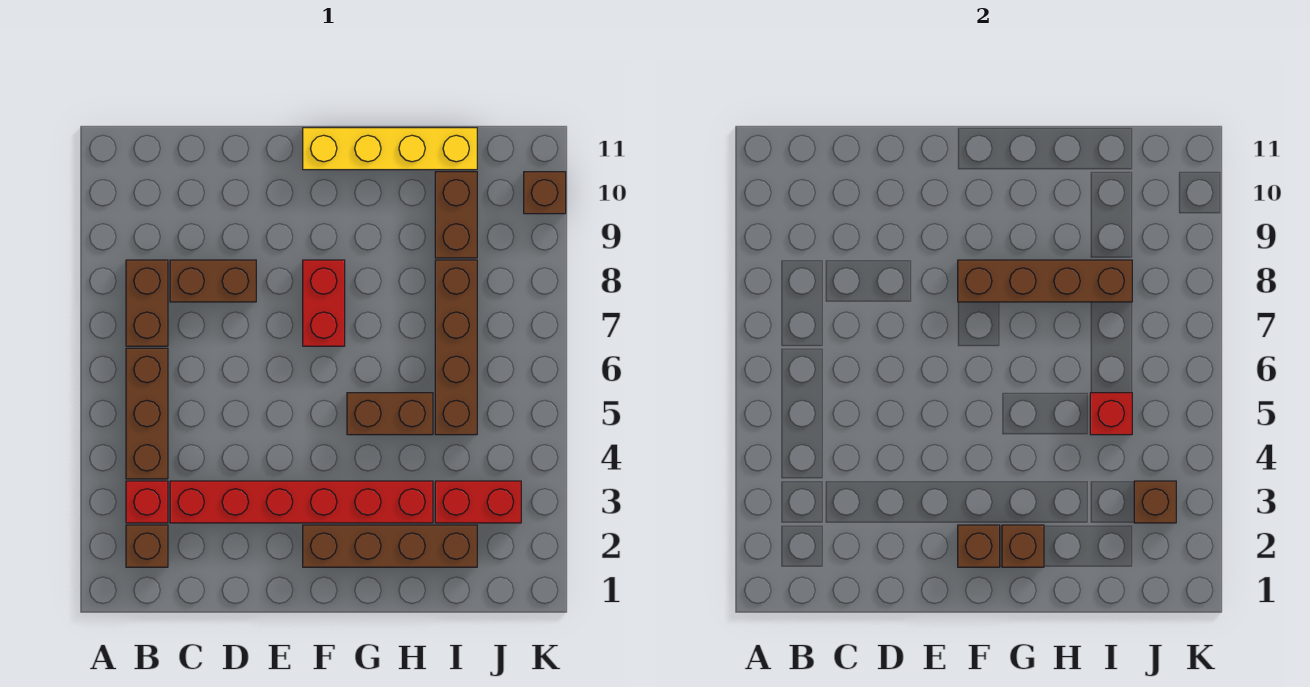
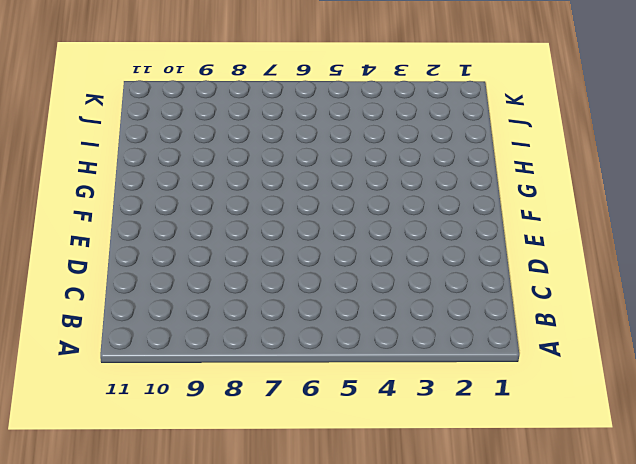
none -> brown brick B2 level 1
none -> red brick B3 level 1
none -> brown brick B4:B6 level 1

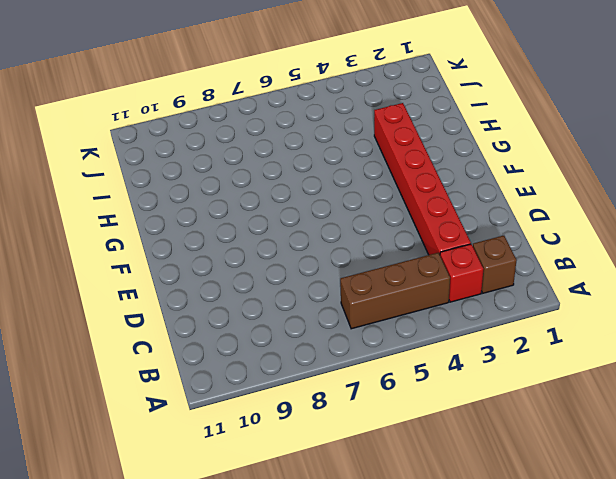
none -> brown brick B7:B8 level 1
none -> brown brick C8:D8 level 1
none -> brown brick F2:I2 level 1

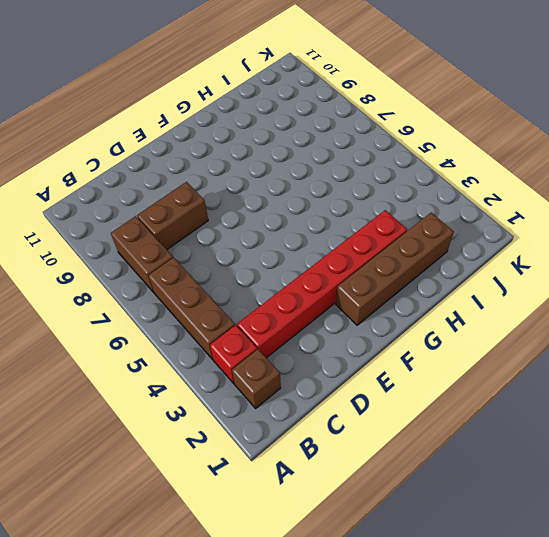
none -> red brick F7:F8 level 1
none -> yellow brick F11:I11 level 1
none -> brown brick G5:H5 level 1

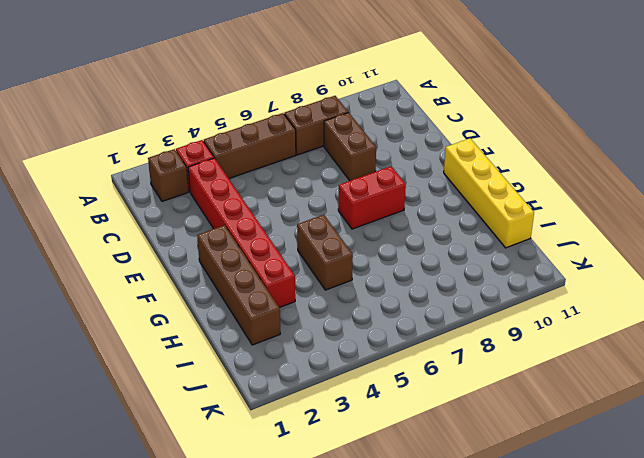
none -> red brick I3:J3 level 1
none -> brown brick I5:I8 level 1
none -> brown brick I9:I10 level 1

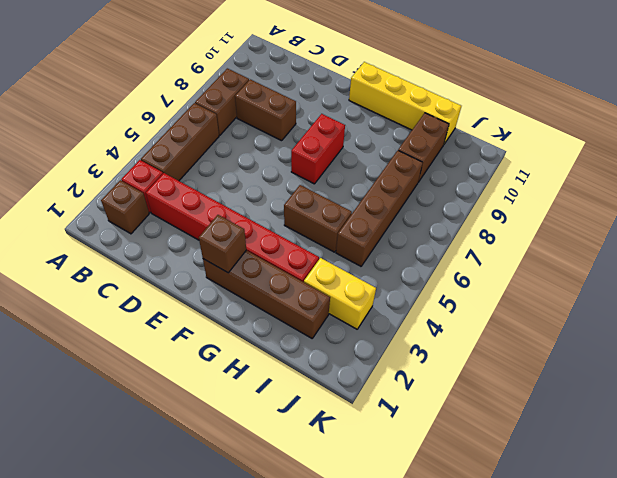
yellow brick I3:J3 level 1 -> red brick I3:J3 level 1
none -> brown brick K10 level 1
none -> brown brick F8:I8 level 2
none -> brown brick G2 level 2

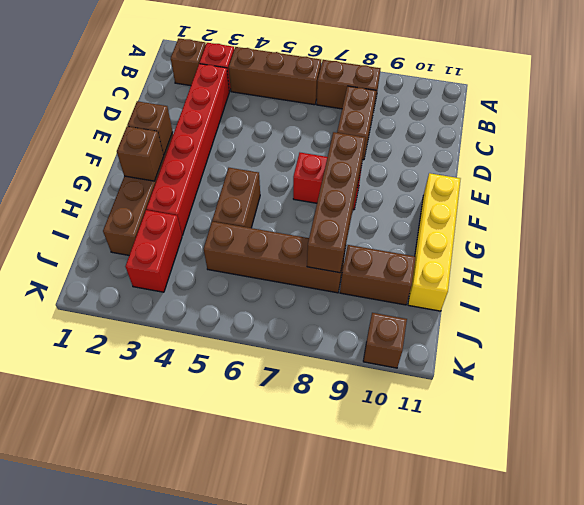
none -> red brick I5 level 2
none -> brown brick J3 level 2

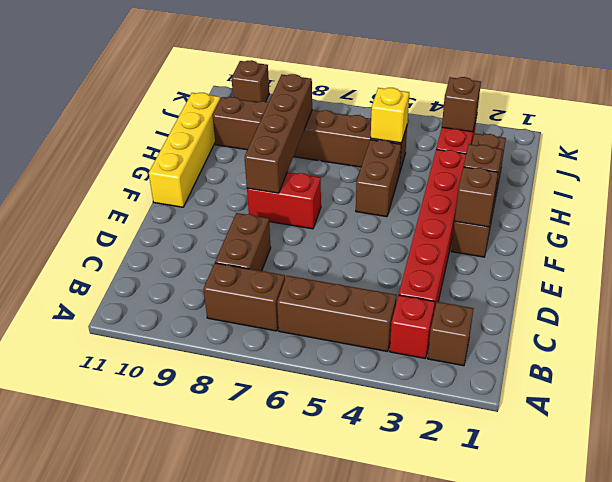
yellow brick I5 level 2 -> red brick I5 level 2

